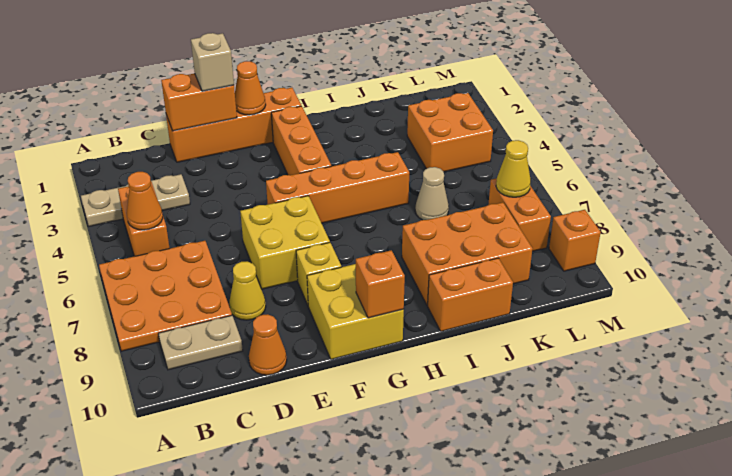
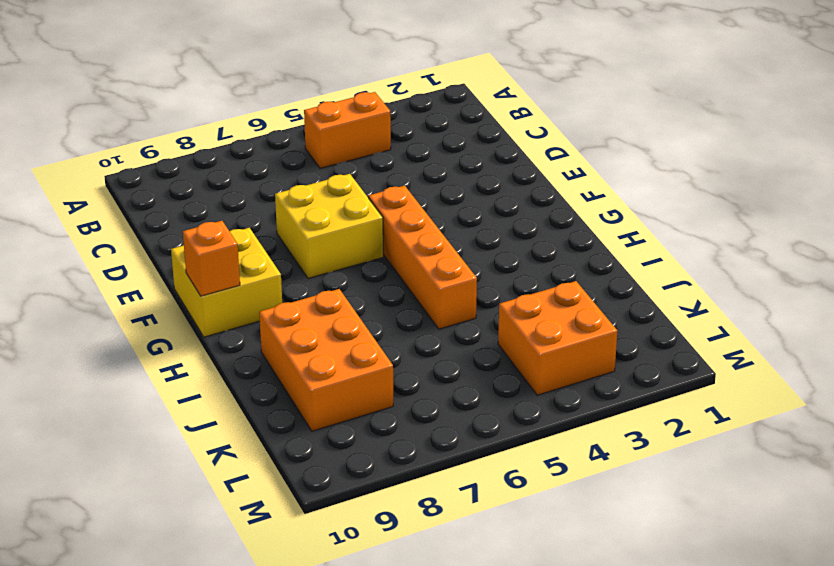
none -> tan plate A3:C3 level 1
none -> orange plate A6:C8 level 1
none -> tan plate B9:C9 level 1

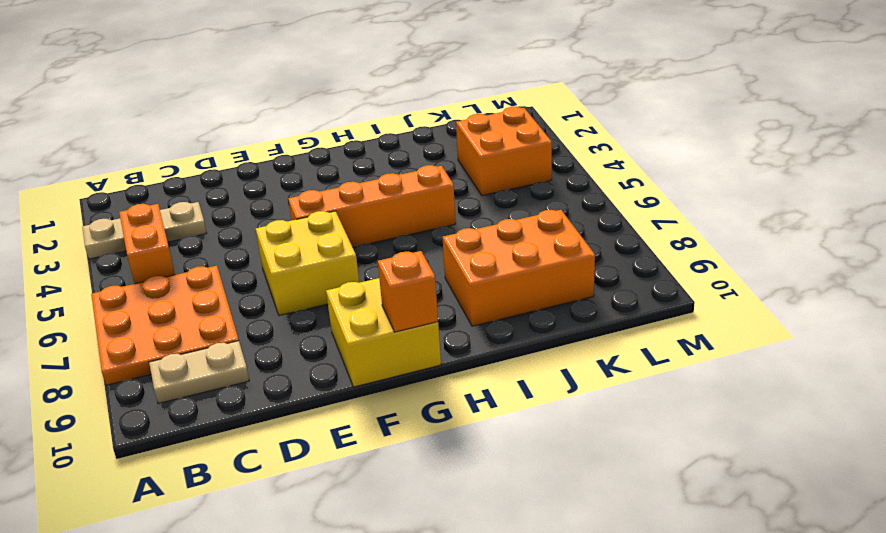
none -> orange brick D1:G1 level 1
none -> yellow cone D8 level 1
none -> orange cone D10 level 1

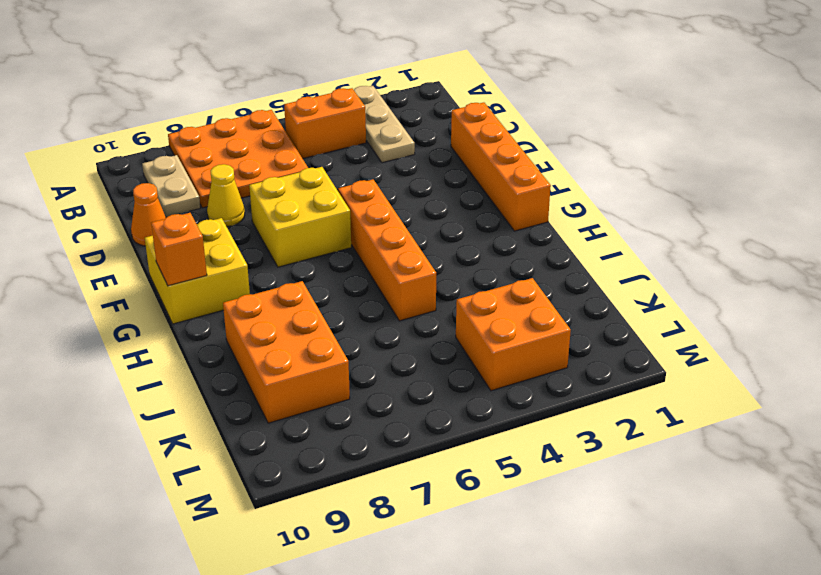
none -> yellow brick F8 level 1
none -> orange brick G2:G4 level 1
none -> orange brick I10:J10 level 1

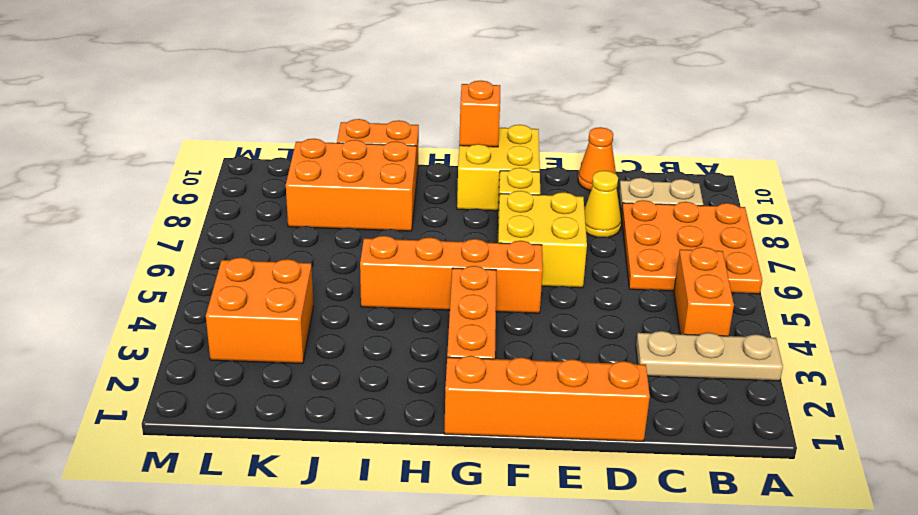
none -> tan cone J6 level 1
none -> orange brick L7:L8 level 1
none -> orange brick M9 level 1

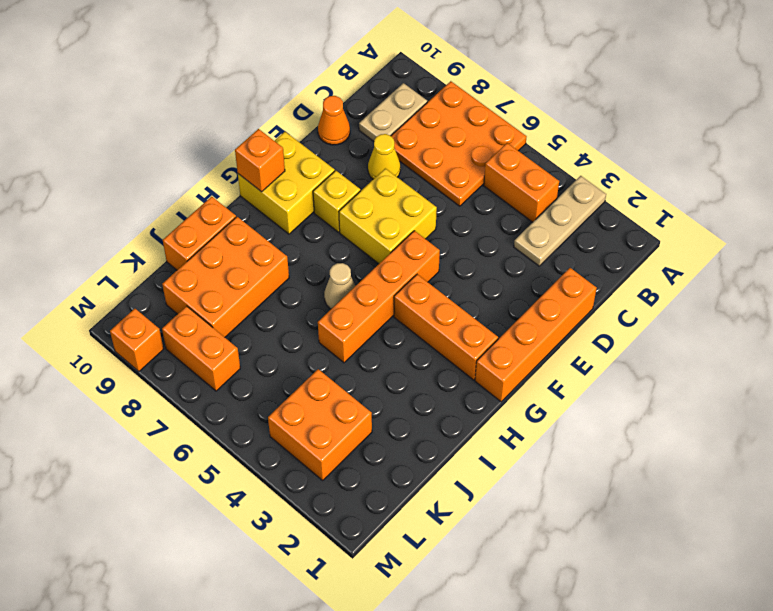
tan cone H6 level 1 -> tan cone J6 level 1
none -> orange cone B5 level 2
none -> orange brick D1:E1 level 2
none -> orange cone F1 level 2

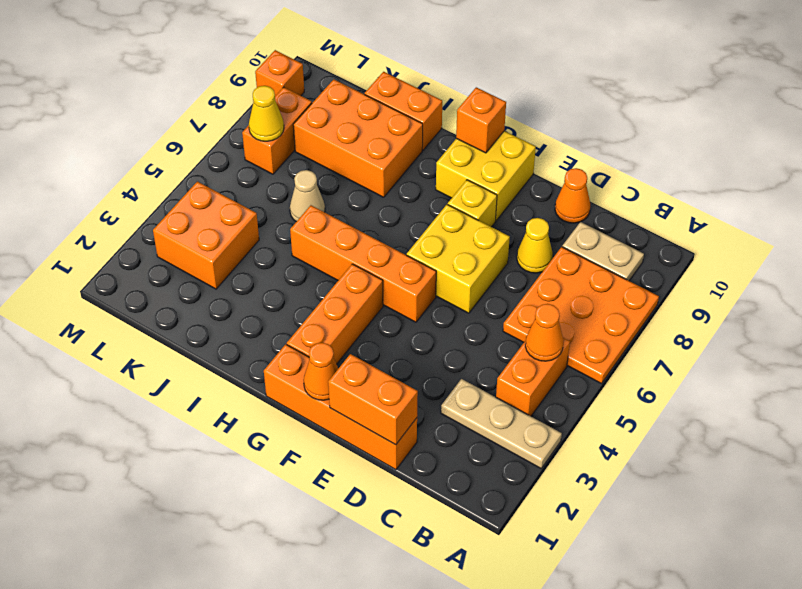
none -> tan brick E1 level 3

